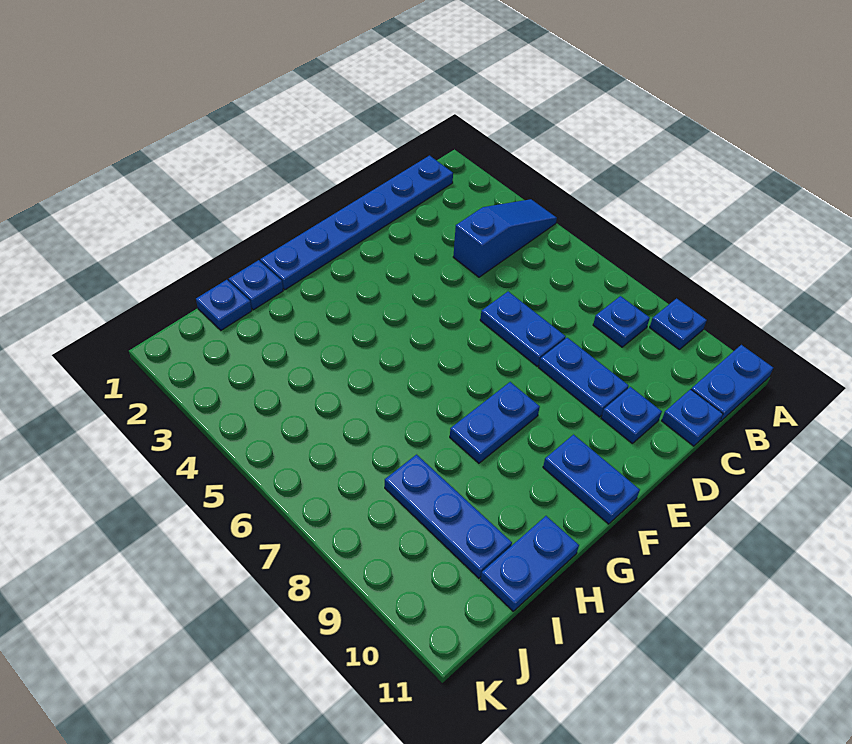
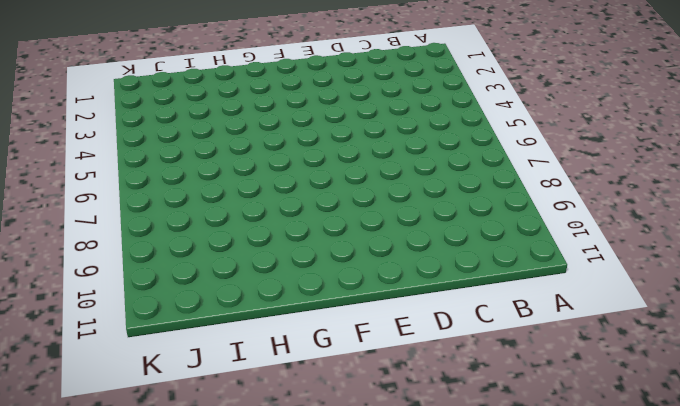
none -> blue slope A4:C4 level 1 top C
none -> blue plate A9 level 1
none -> blue plate A11:B11 level 1

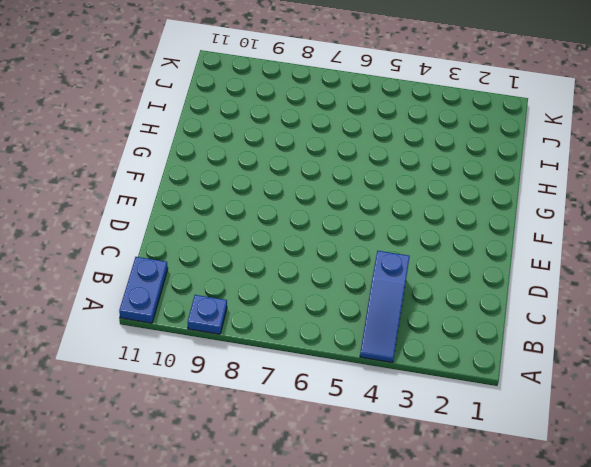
none -> blue plate B1:G1 level 1
none -> blue plate B8 level 1
none -> blue plate C11 level 1

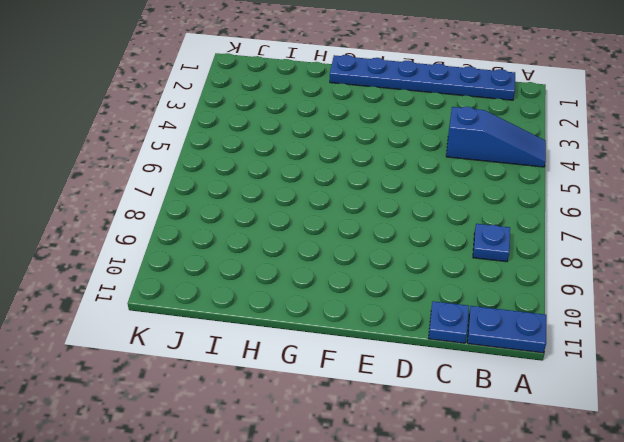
none -> blue plate A9 level 1
none -> blue plate D6:D7 level 1
none -> blue plate D8:D9 level 1

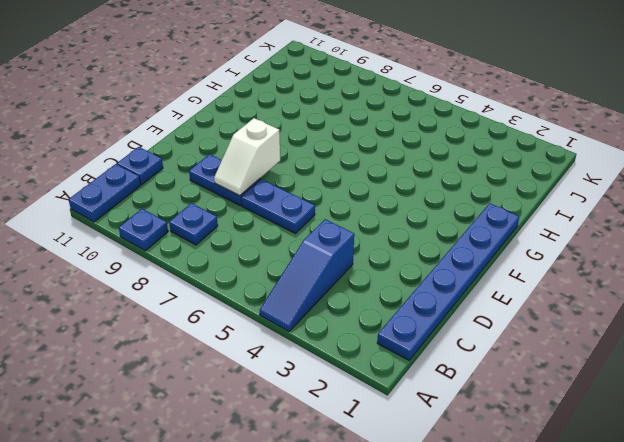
white slope D8:E8 level 2 top E -> none
none -> blue plate D10 level 1
none -> blue plate F8:G8 level 1
none -> blue plate F10:F11 level 1

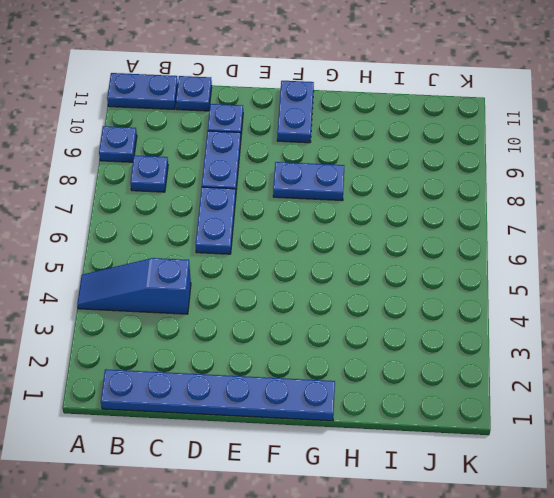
none -> blue plate H1 level 1
none -> blue plate H11:I11 level 1
none -> blue plate I1 level 1

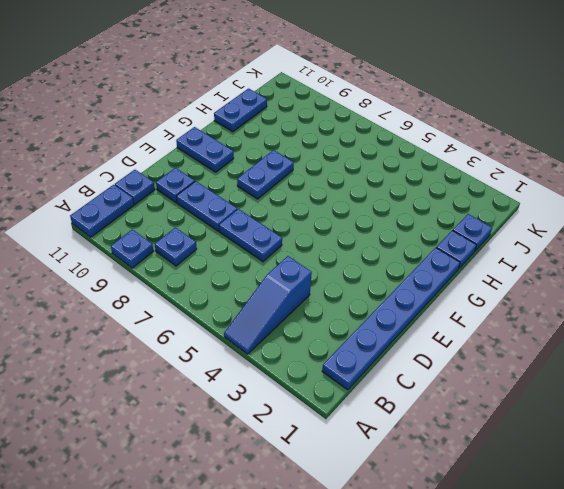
none -> blue plate I8:I10 level 1

